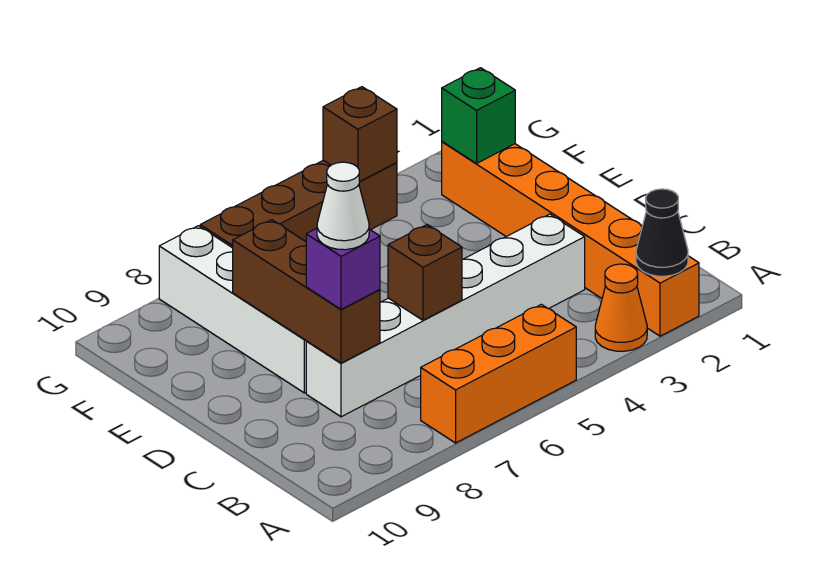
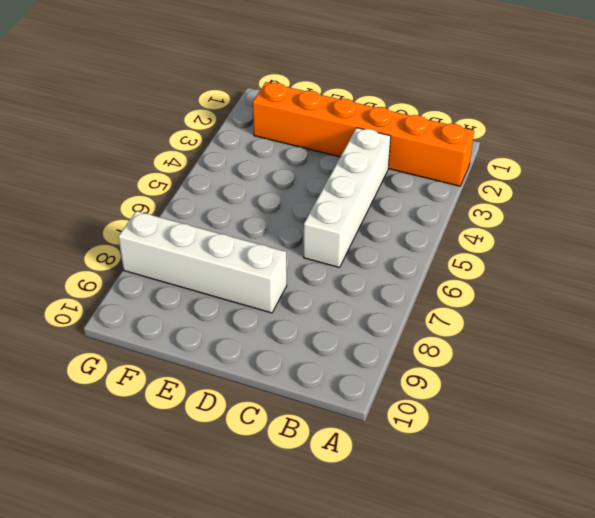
white brick C3:C6 level 1 -> white brick C3:C8 level 1
none -> orange cone A3 level 1
none -> orange brick A5:A7 level 1
none -> brown brick G4:G7 level 1

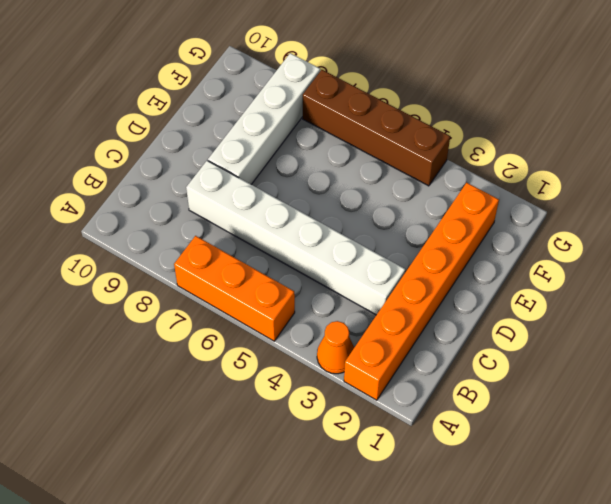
none -> black cone A2 level 2
none -> brown brick C6 level 2
none -> brown brick C8:E8 level 2

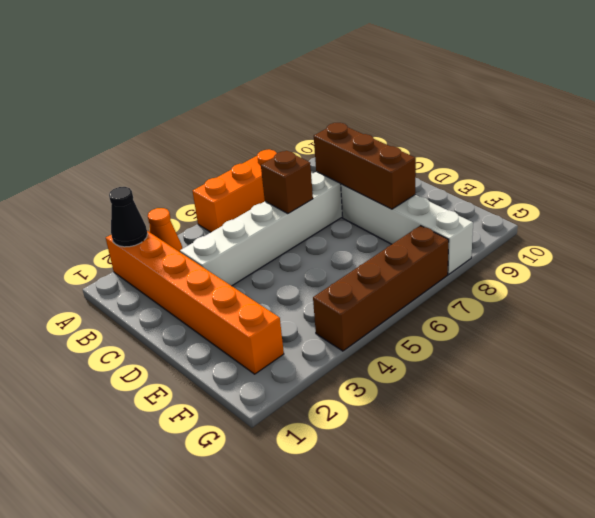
none -> green brick F2 level 2
none -> brown brick G4 level 2
none -> purple brick C8 level 3

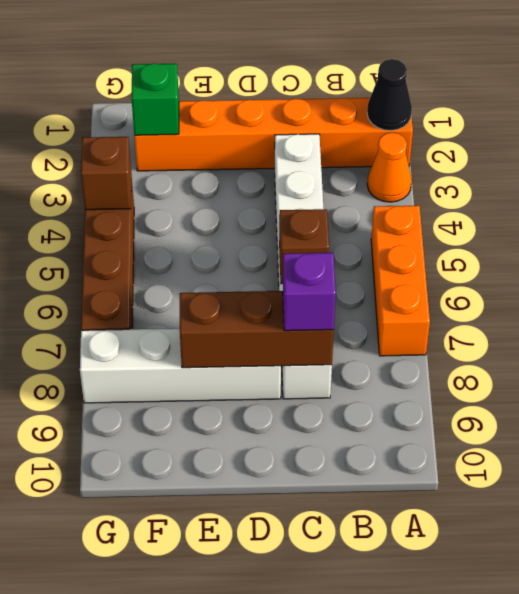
none -> white cone C8 level 4

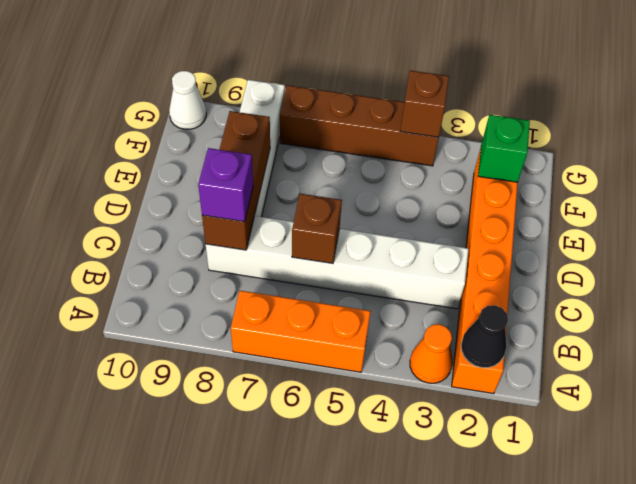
white cone G10 level 1 -> white cone C8 level 4

